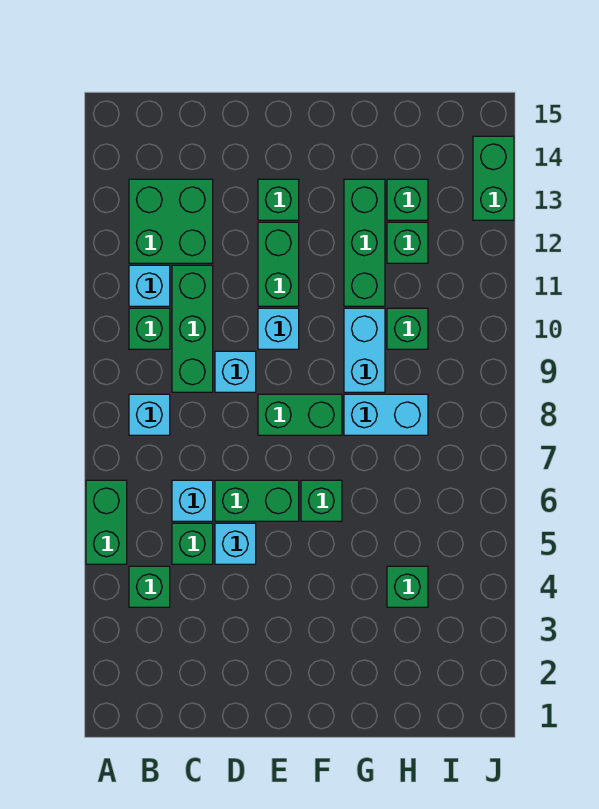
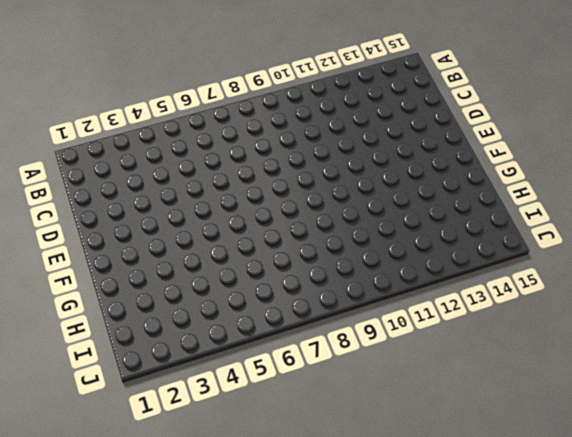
none -> green brick A5:A6 level 1
none -> green brick B4 level 1
none -> cyan brick B8 level 1

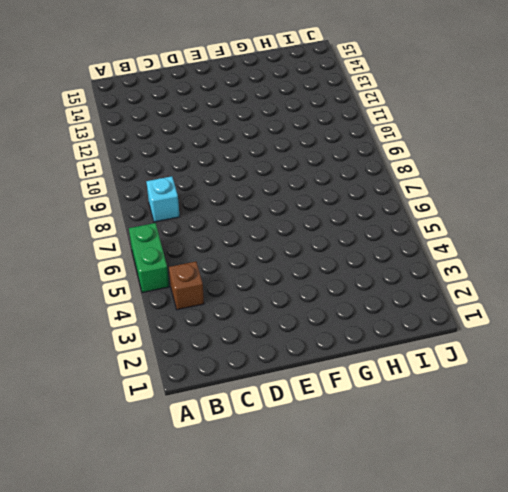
brown brick B4 level 1 -> green brick B4 level 1
none -> green brick B10 level 1
none -> cyan brick B11 level 1
none -> green brick B12:C13 level 1

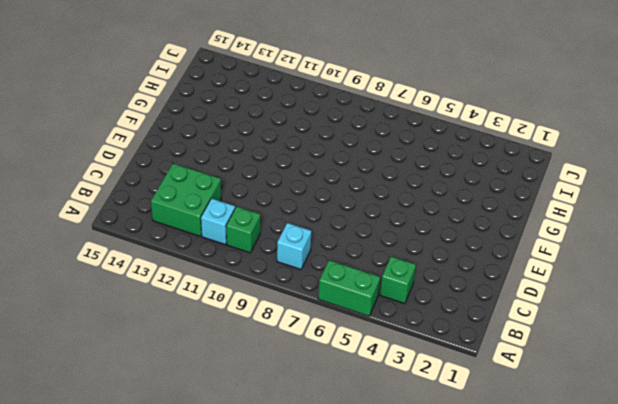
none -> green brick C5 level 1
none -> cyan brick C6 level 1
none -> green brick C9:C11 level 1

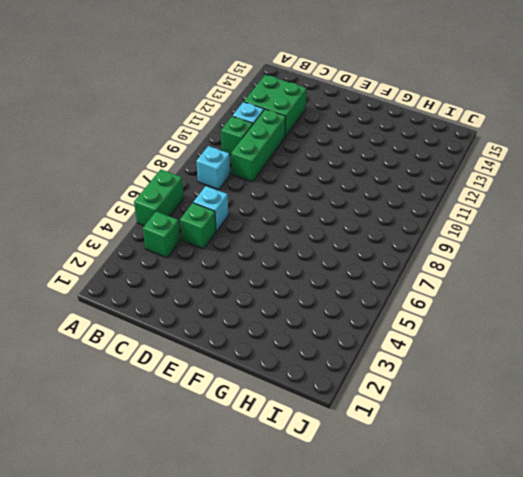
none -> cyan brick D5 level 1
none -> green brick D6:E6 level 1
none -> cyan brick D9 level 1

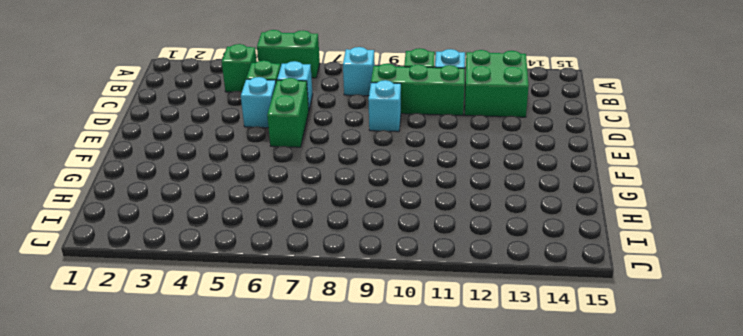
none -> green brick E8:F8 level 1
none -> cyan brick E10 level 1
none -> green brick E11:E12 level 1

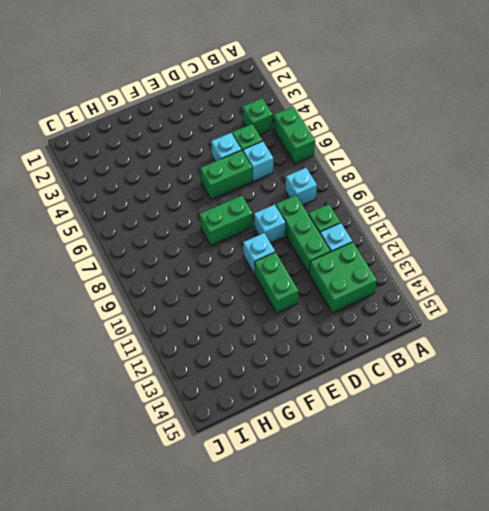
none -> green brick E13 level 1
none -> green brick F6 level 1
none -> cyan brick G8:H8 level 1

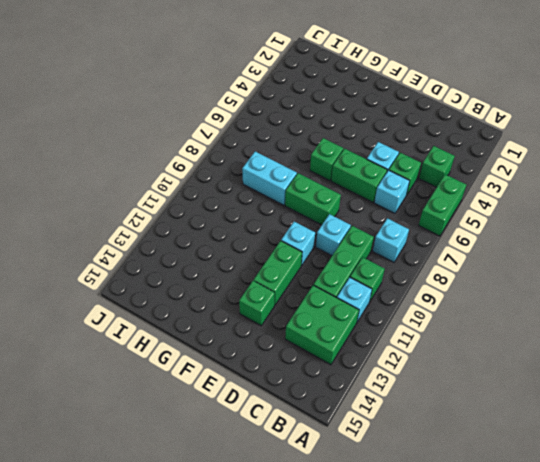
none -> cyan brick G9:G10 level 1
none -> green brick G11:G13 level 1
none -> green brick H4 level 1

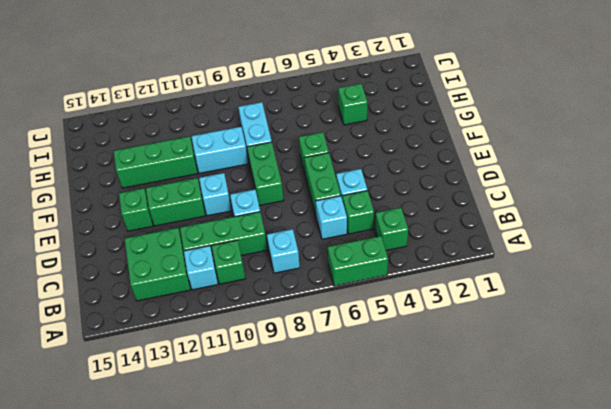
none -> green brick H10 level 1
none -> green brick H12 level 1
none -> green brick H13 level 1

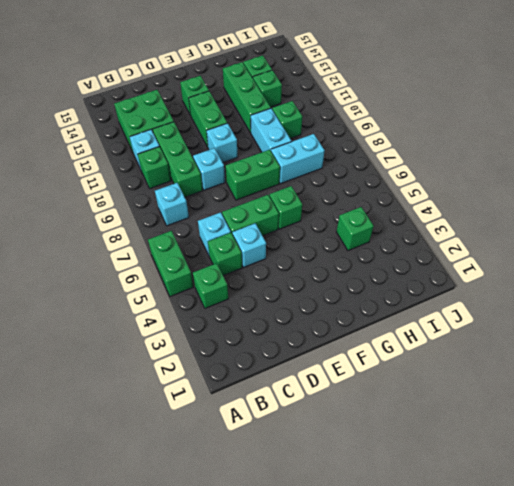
none -> green brick J13:J14 level 1

